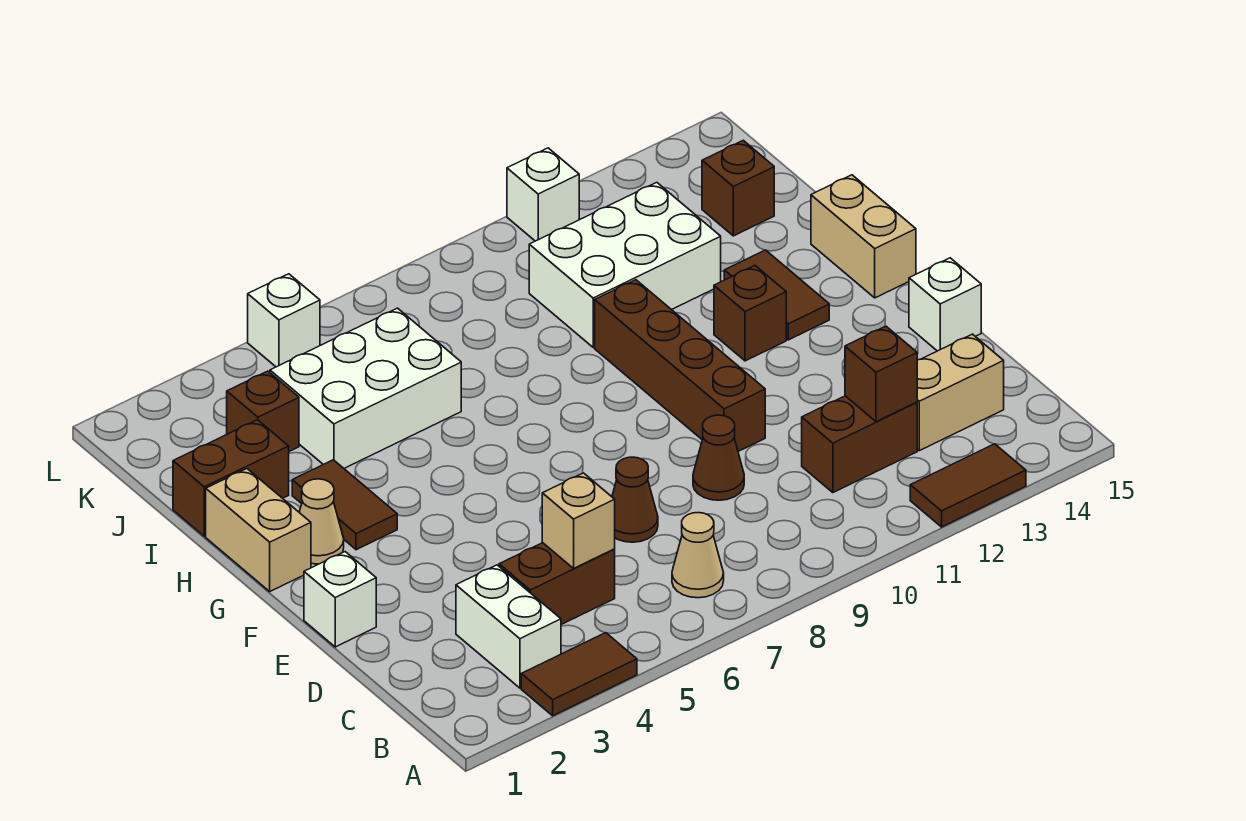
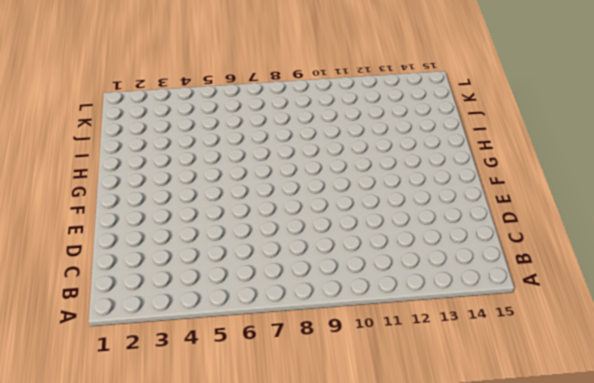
none -> brown tile A3:A4 level 1
none -> brown tile A12:A13 level 1
none -> white brick B3:C3 level 1

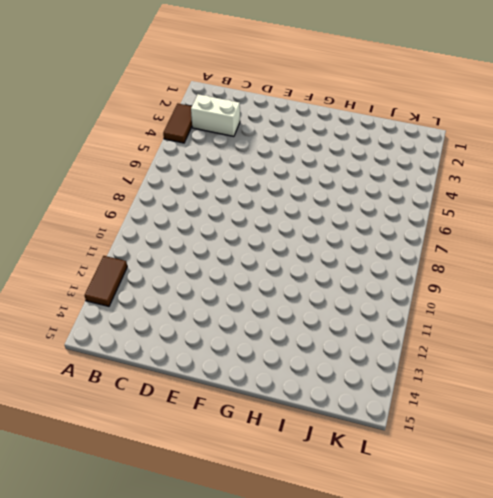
none -> tan cone B7 level 1
none -> brown brick C4:C5 level 1
none -> brown brick C11:C12 level 1

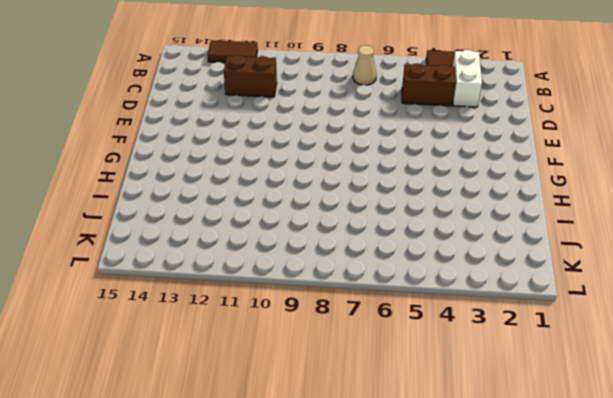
none -> tan brick C13:C14 level 1
none -> brown cone D7 level 1
none -> brown cone D9 level 1

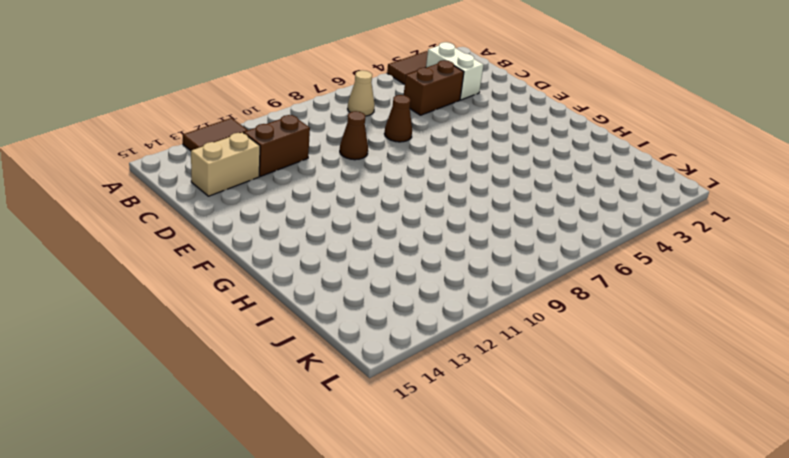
none -> white brick E1 level 1
none -> brown brick E10:H10 level 1
none -> white brick E15 level 1

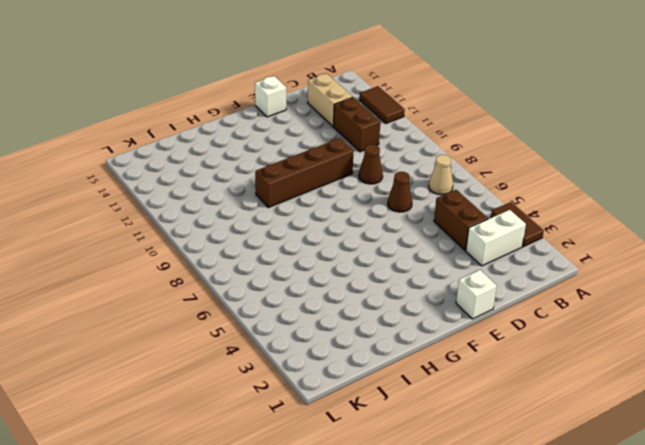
none -> tan brick G1:H1 level 1
none -> tan cone G2 level 1
none -> brown tile G3:H3 level 1

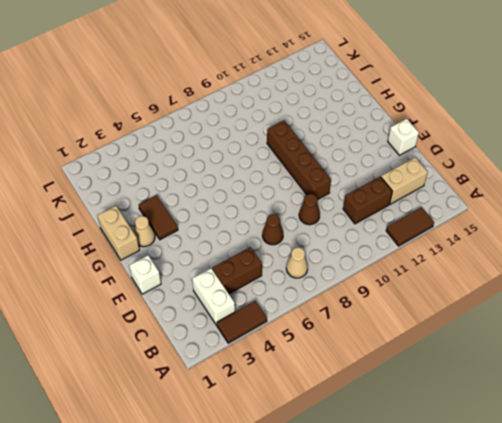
none -> brown brick G12 level 1
none -> brown tile G13:H13 level 1
none -> tan brick G15:H15 level 1

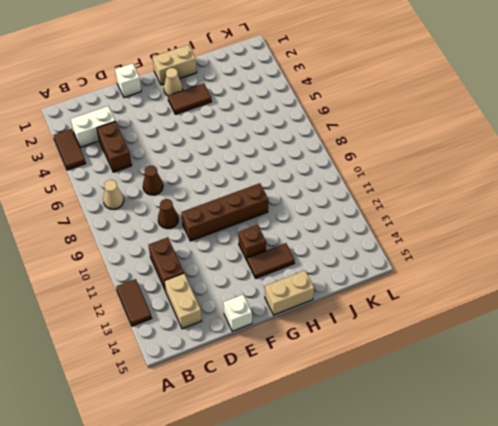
none -> brown brick I1:I2 level 1
none -> white brick I4:J6 level 1
none -> white brick I10:J12 level 1

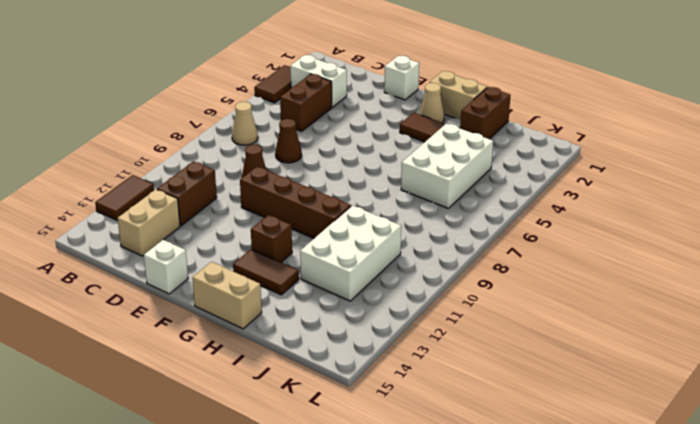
none -> brown brick J3 level 1
none -> brown brick J14 level 1
none -> white brick L5 level 1

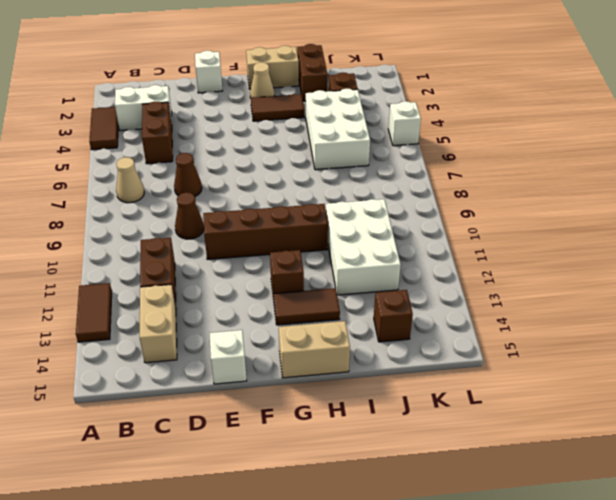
none -> white brick L11 level 1
none -> tan brick C5 level 2
none -> brown brick C12 level 2

